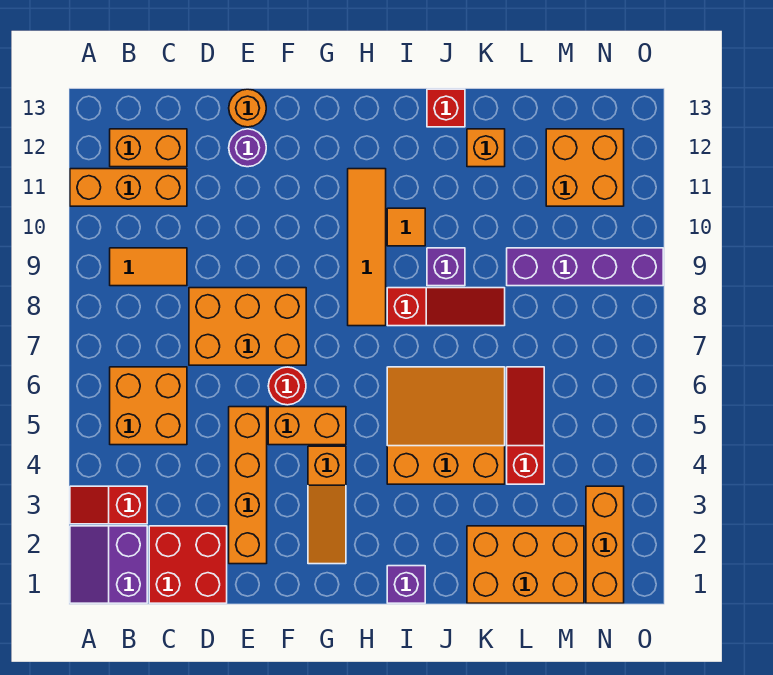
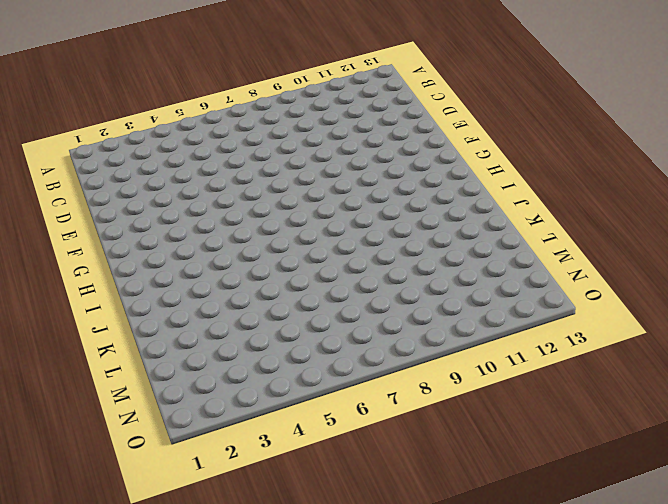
none -> purple slope A1:B2 level 1 top B
none -> red slope A3:B3 level 1 top B
none -> orange brick A11:C11 level 1

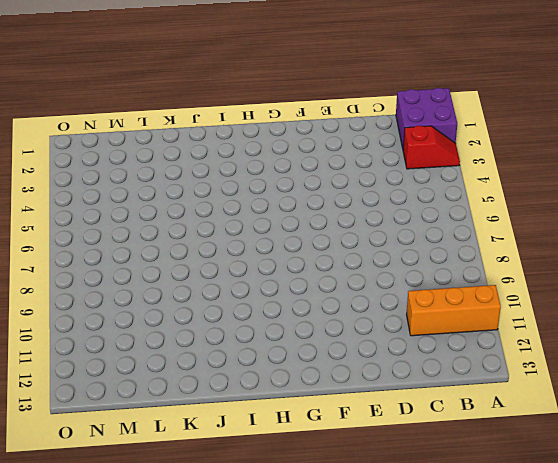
purple brick A1:B2 level 1 -> purple slope A1:B2 level 1 top B
none -> orange brick B5:C6 level 1
none -> orange tile B9:C9 level 1
none -> orange brick B12:C12 level 1

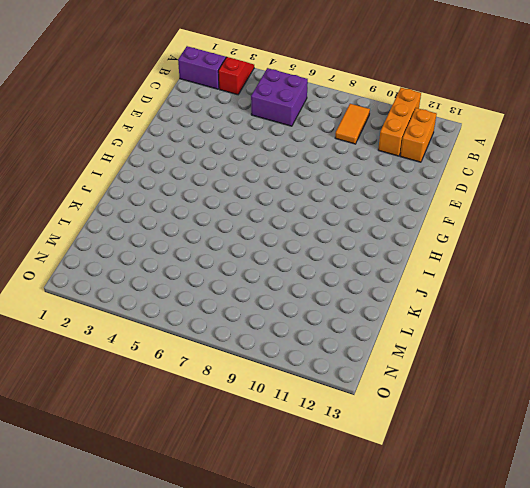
purple brick B5:C6 level 1 -> orange brick B5:C6 level 1
none -> red brick C1:D2 level 1
none -> orange brick D7:F8 level 1
none -> orange brick E2:E5 level 1

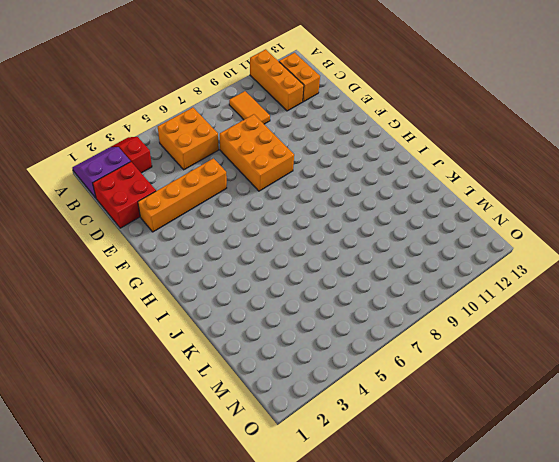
none -> purple round brick E12 level 1
none -> orange round brick E13 level 1
none -> orange brick F5:G5 level 1

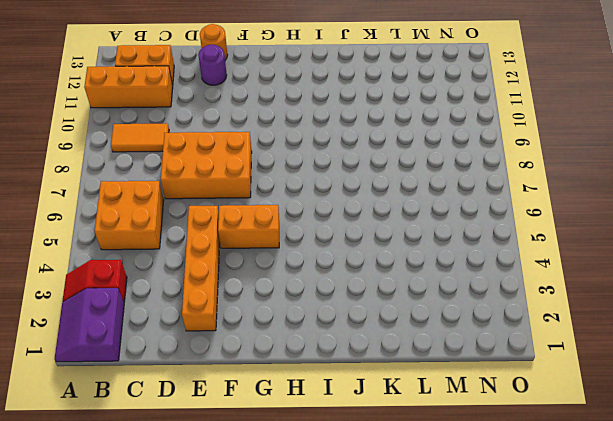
none -> red brick C1:D2 level 1
none -> red round brick F6 level 1
none -> orange slope G2:G4 level 1 top 4

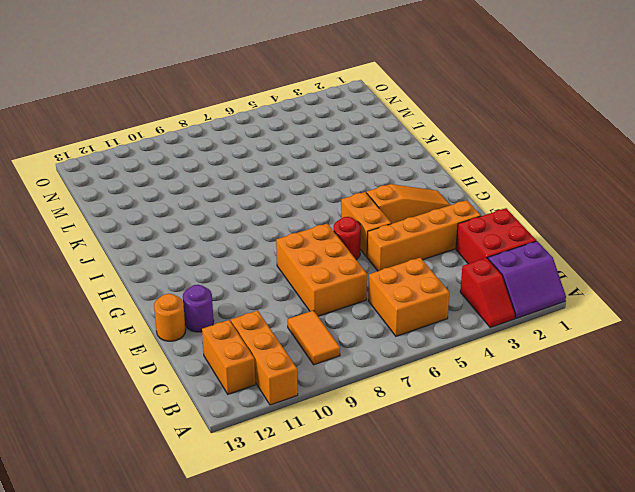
none -> orange tile H8:H11 level 1
none -> purple brick I1 level 1
none -> orange slope I4:K6 level 1 top 4

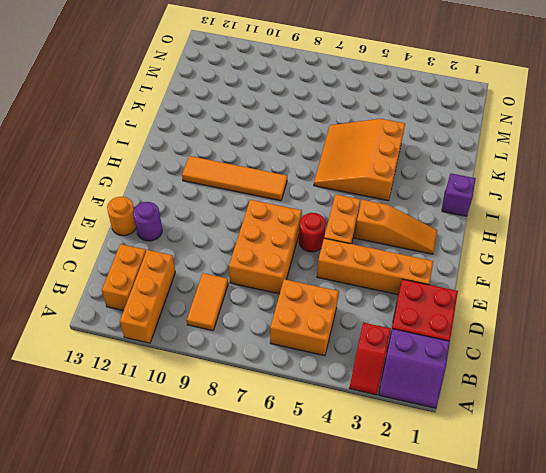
none -> red slope I8:K8 level 1 top I
none -> orange tile I10 level 1
none -> purple brick J9 level 1

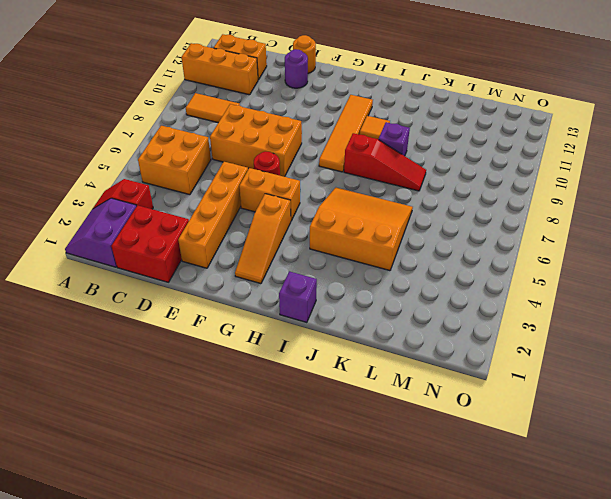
none -> red brick J13 level 1
none -> orange brick K1:M2 level 1
none -> orange brick K12 level 1

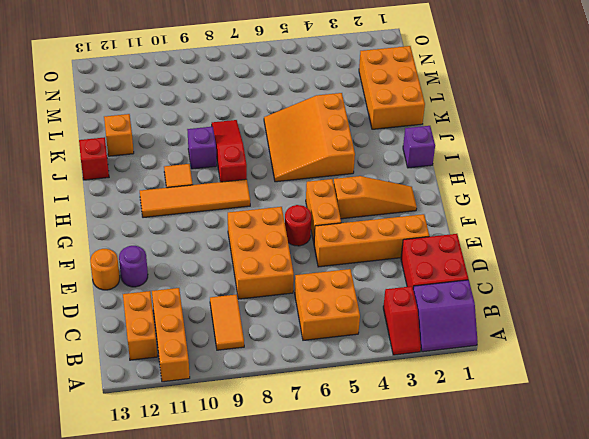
none -> red slope L4:L6 level 1 top 4
none -> purple brick L9:O9 level 1
none -> orange brick M11:N12 level 1

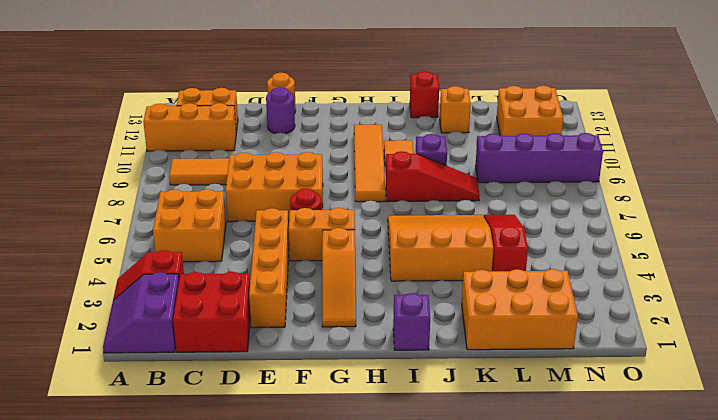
none -> orange brick N1:N3 level 1

